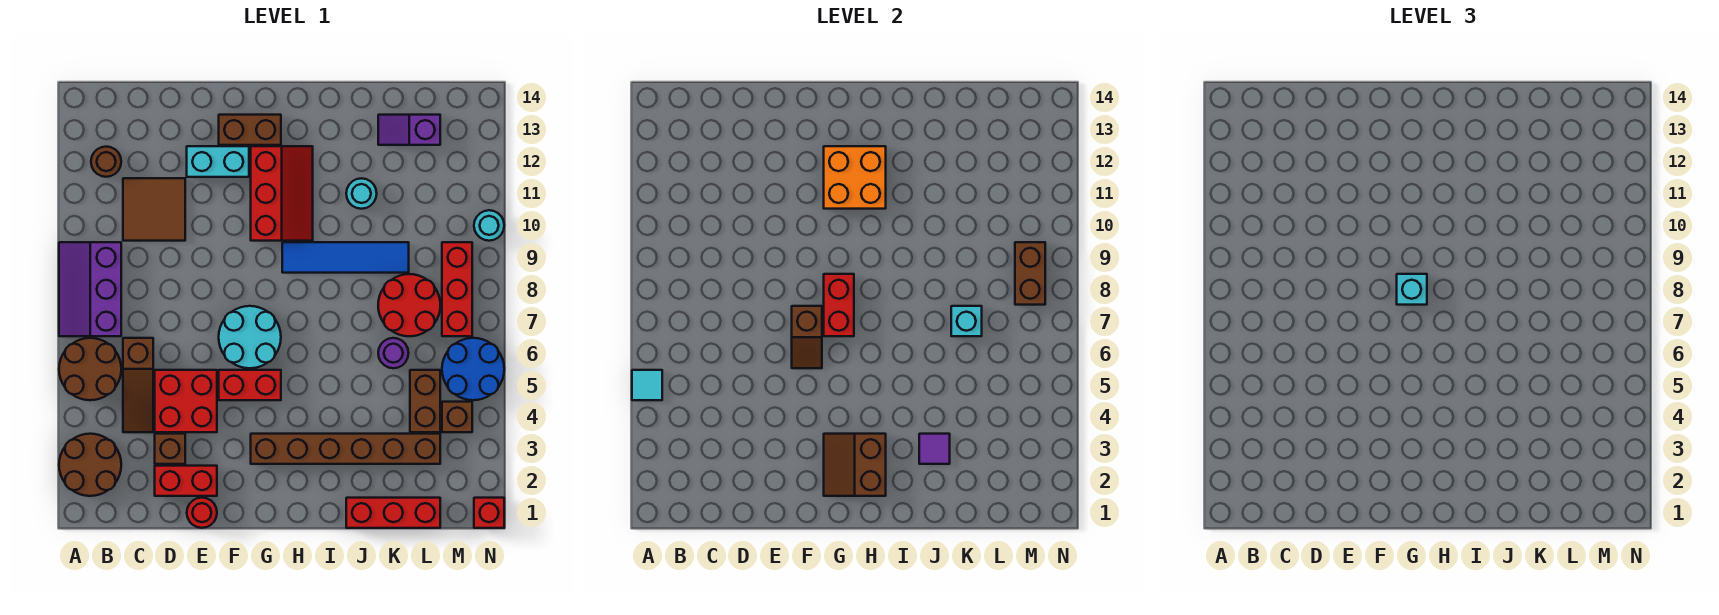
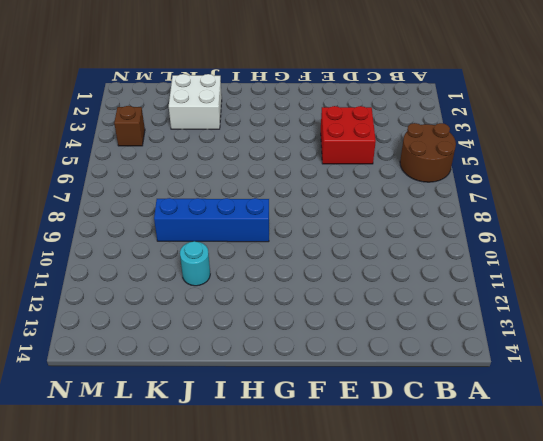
blue brick H9:K9 level 1 -> blue tile H9:K9 level 1
white brick J2:K3 level 1 -> brown brick G3:L3 level 1
none -> brown round brick A2:B3 level 1
none -> purple slope A7:B9 level 1 top B
none -> brown round brick B12 level 1
none -> brown slope C4:C6 level 1 top 6

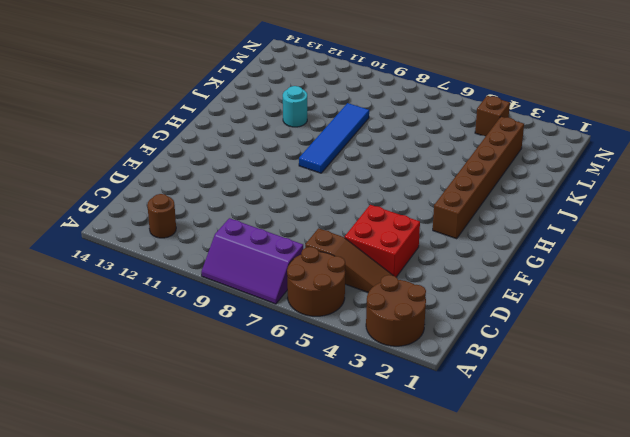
none -> brown tile C10:D11 level 1
none -> red brick D2:E2 level 1
none -> brown brick D3 level 1
none -> red round brick E1 level 1

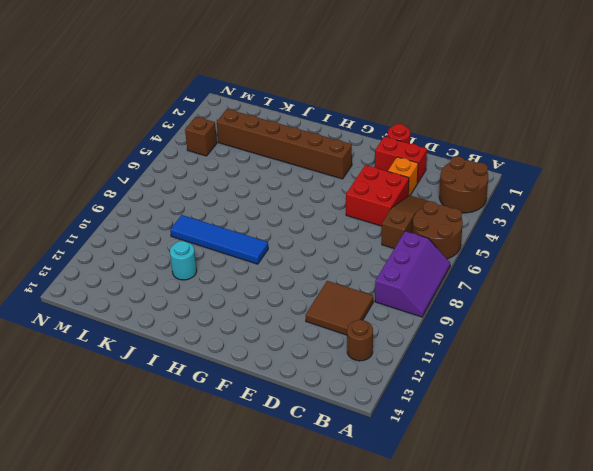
orange brick D3 level 1 -> brown brick D3 level 1
none -> cyan brick E12:F12 level 1
none -> red brick F5:G5 level 1
none -> cyan round brick F6:G7 level 1
none -> brown brick F13:G13 level 1

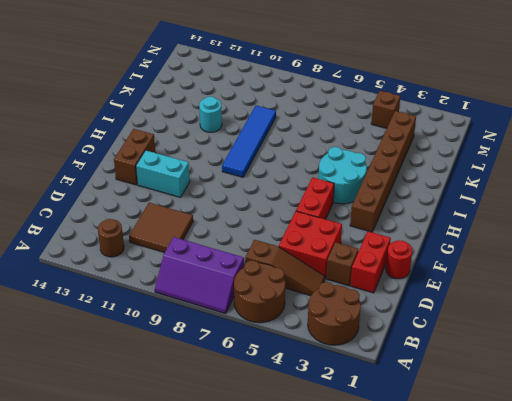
cyan brick F11:F12 level 1 -> cyan brick E12:F12 level 1
cyan round brick H4:I5 level 1 -> cyan round brick F6:G7 level 1
none -> red slope G10:H12 level 1 top G
none -> red brick J1:L1 level 1
none -> purple round brick K6 level 1
none -> red round brick K7:L8 level 1

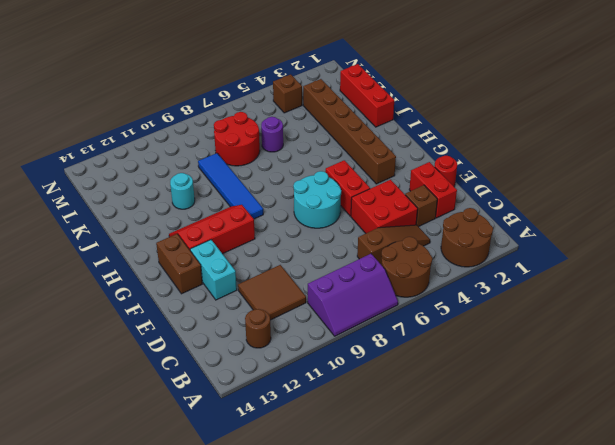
none -> purple slope K13:L13 level 1 top L
none -> brown brick L4:L5 level 1
none -> blue round brick M5:N6 level 1
none -> red brick M7:M9 level 1

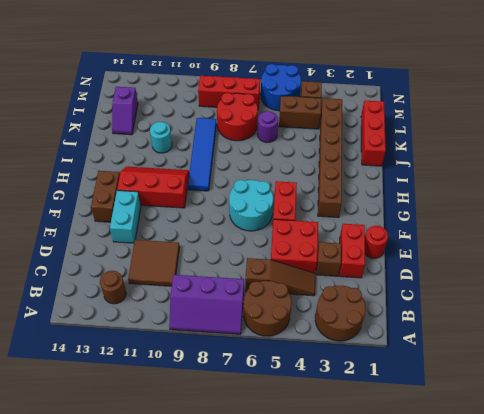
none -> red brick N1 level 1
none -> cyan round brick N10 level 1
none -> cyan tile A5 level 2
none -> brown slope F6:F7 level 2 top 7

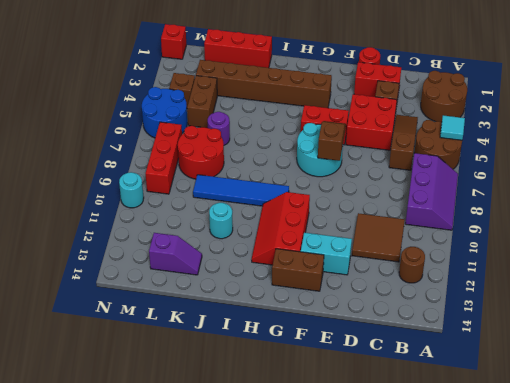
none -> brown slope G2:H3 level 2 top H
none -> red brick G7:G8 level 2
none -> orange brick G11:H12 level 2
none -> purple tile J3 level 2

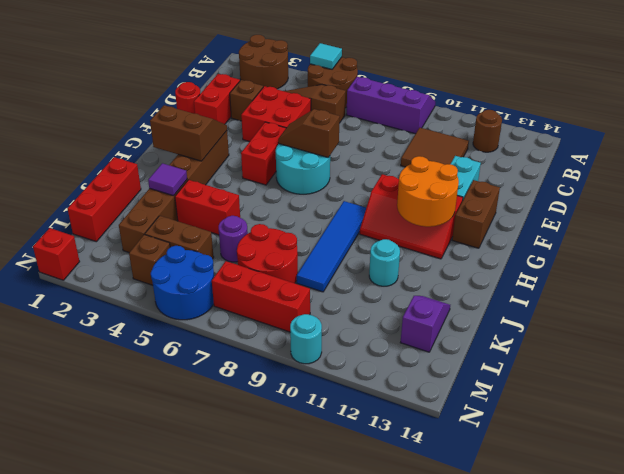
orange round brick G11:H12 level 2 -> orange brick G11:H12 level 2
red brick J4:J5 level 1 -> red brick G7:G8 level 2
none -> cyan brick K7 level 2
none -> brown brick M8:M9 level 2
none -> cyan brick G8 level 3

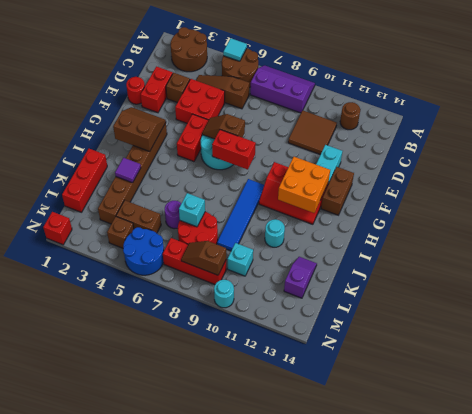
cyan brick L10 level 1 -> cyan brick G8 level 3
brown slope M8:M9 level 2 top 9 -> brown brick M8:M9 level 2

